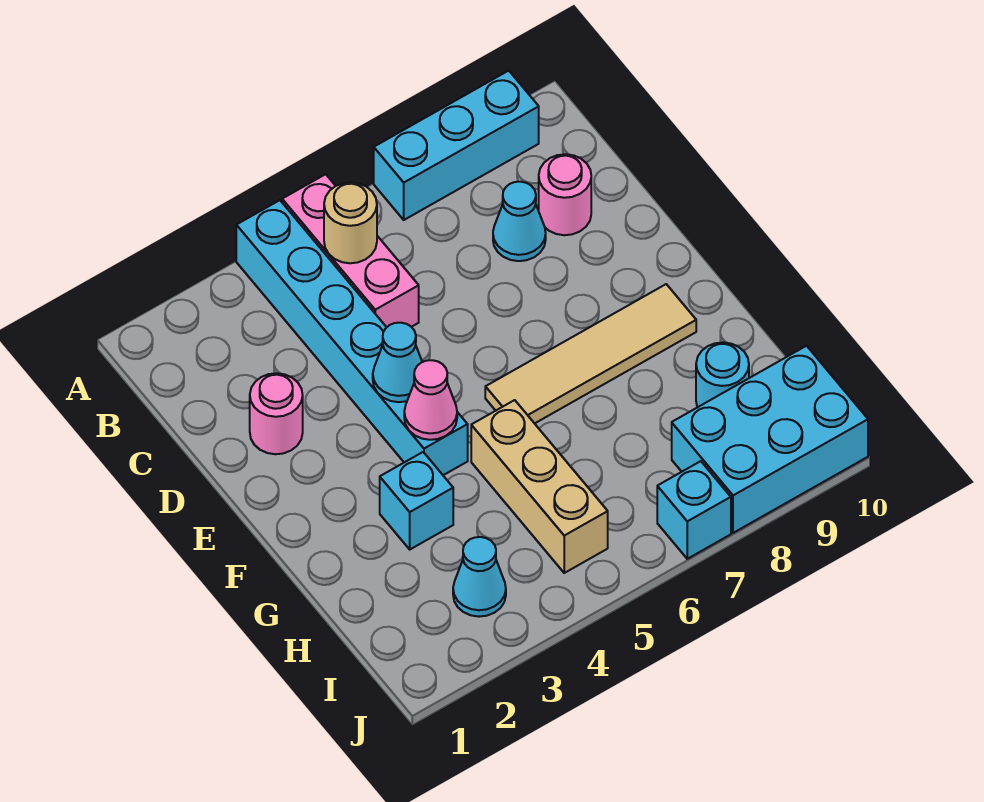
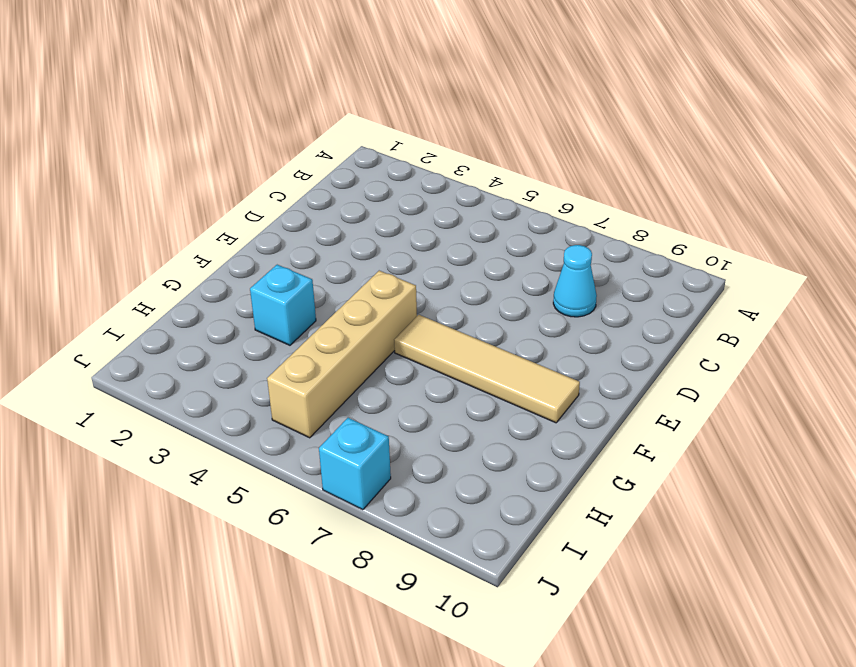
tan brick F5:I5 level 1 -> tan brick G5:I5 level 1
none -> cyan brick A4:F4 level 1
none -> pink brick A5:C5 level 1
none -> cyan brick A7:A9 level 1

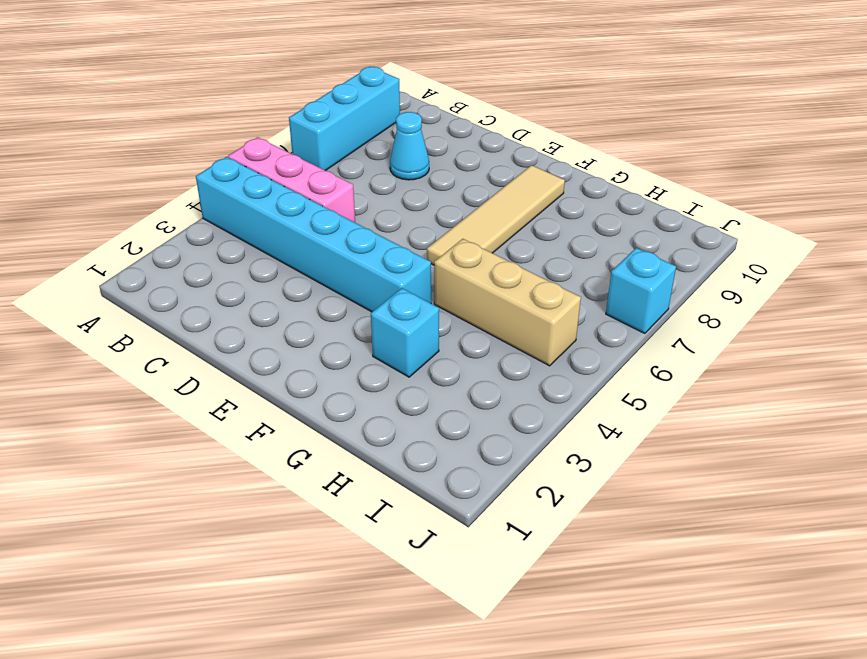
none -> pink round brick C9 level 1
none -> pink round brick D2 level 1
none -> cyan round brick H9 level 1

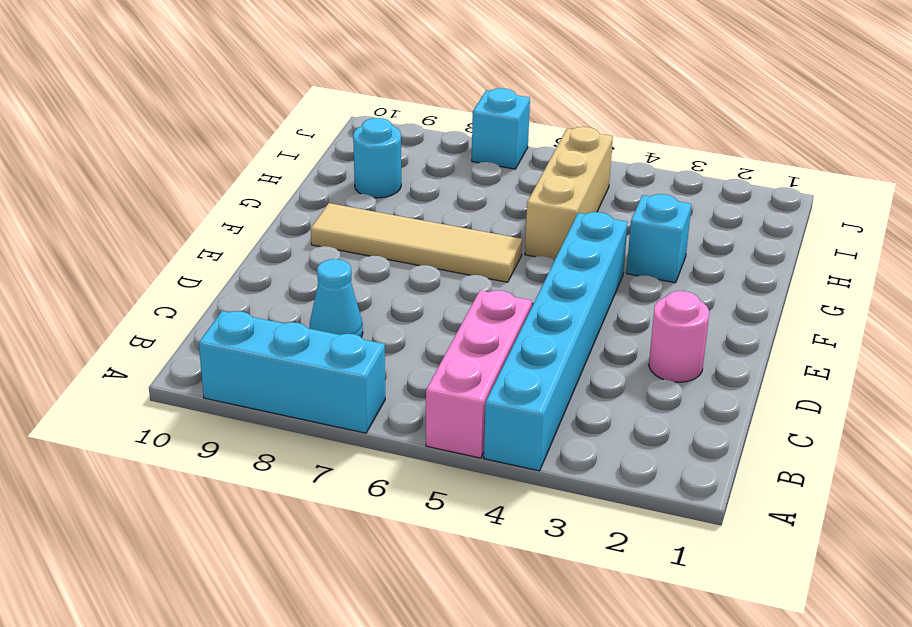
none -> pink round brick C9 level 1
none -> cyan cone I3 level 1
none -> cyan brick I8:J10 level 1

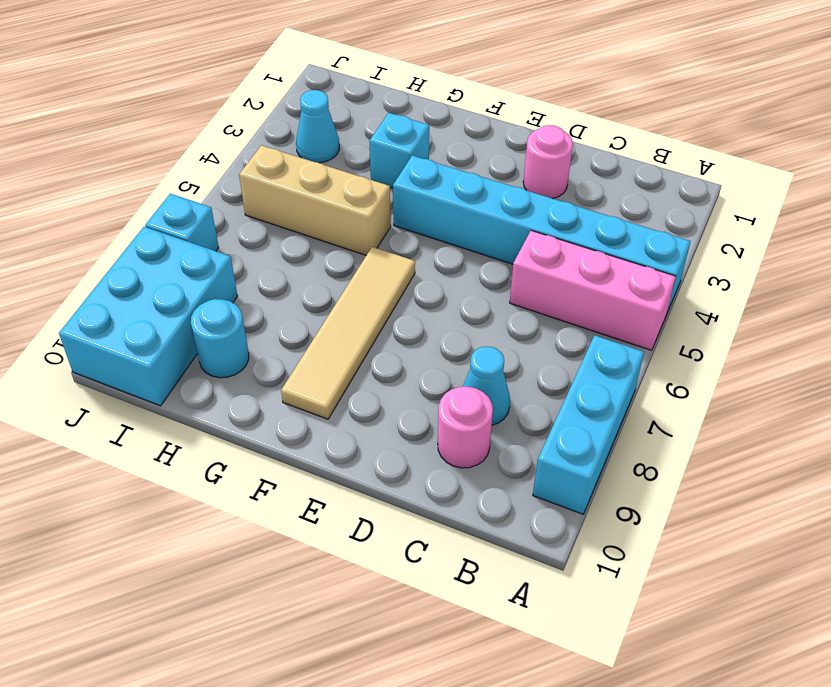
none -> tan round brick B5 level 2
none -> cyan cone E4 level 2
none -> pink cone F4 level 2

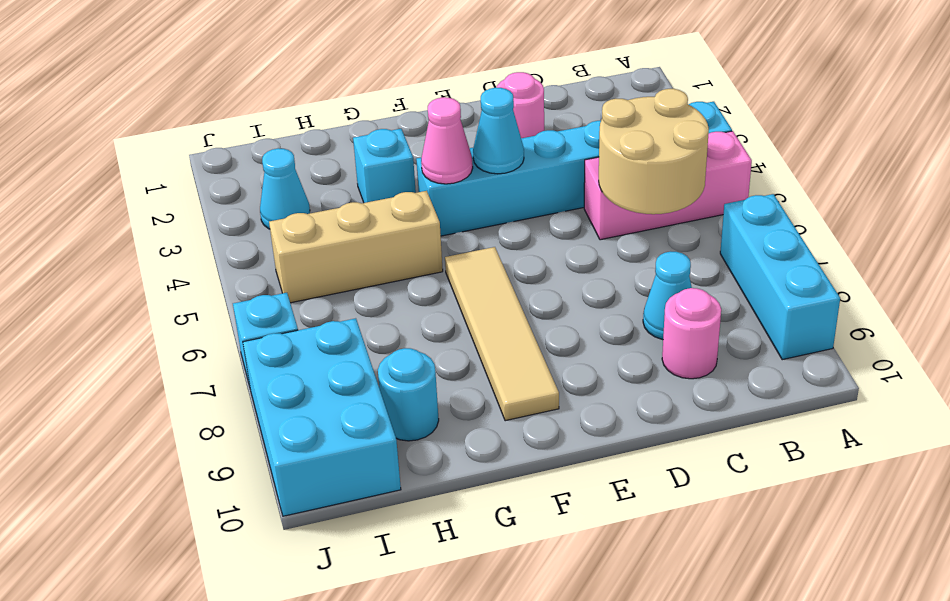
tan round brick B5:C6 level 2 -> tan round brick B5 level 2

